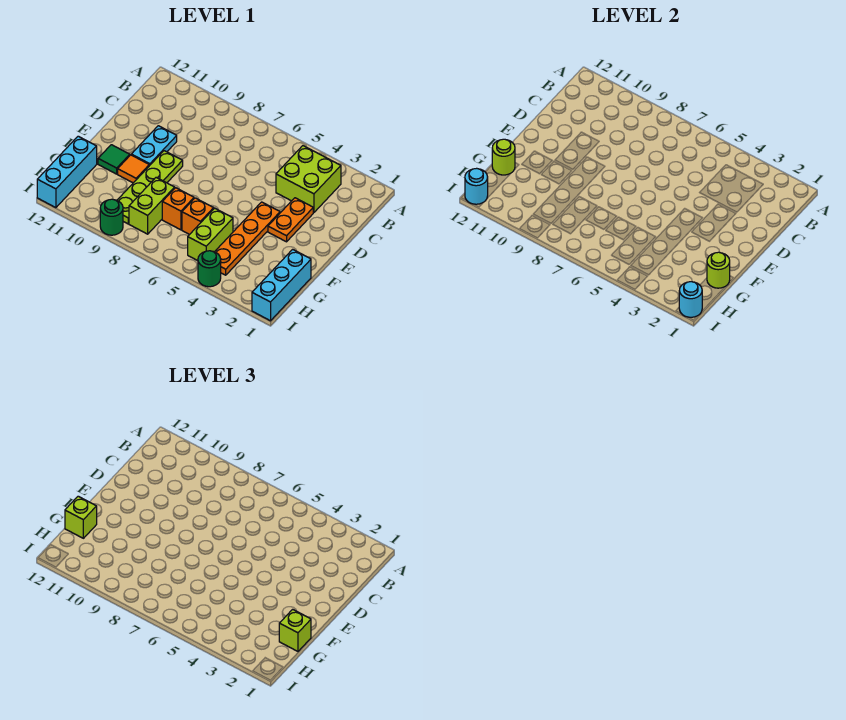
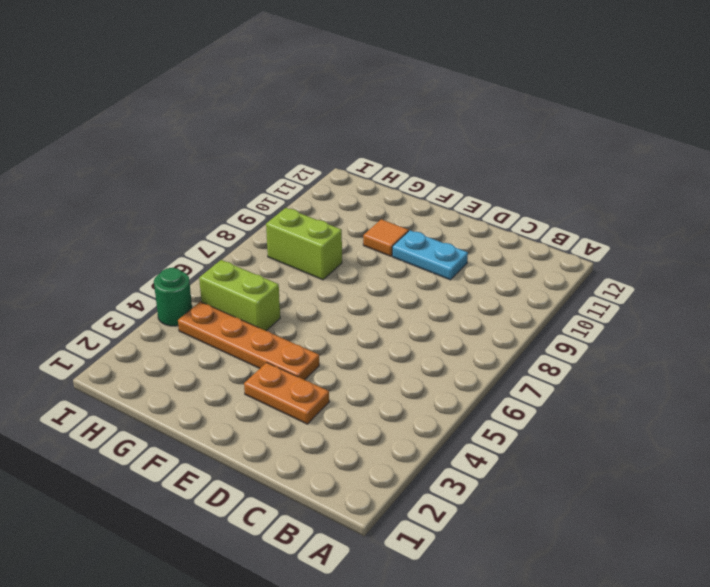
none -> lime brick B3:C4 level 1
none -> lime plate E9:H9 level 1
none -> green tile F11 level 1

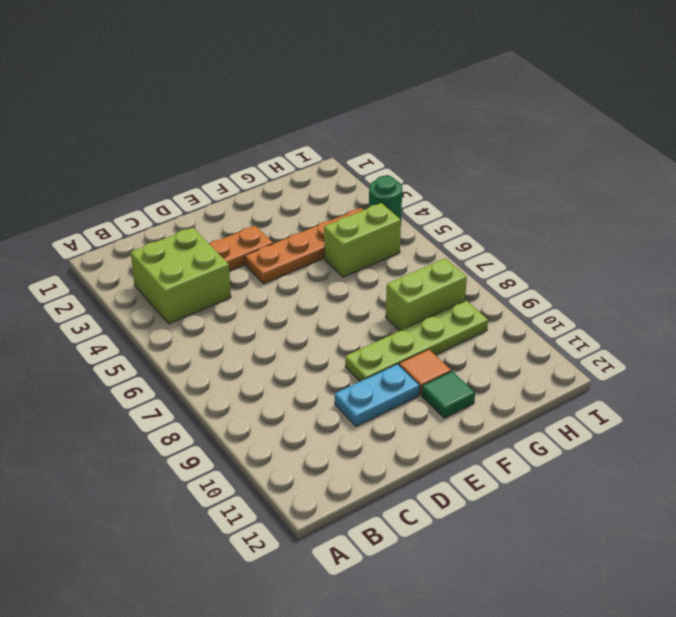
none -> cyan brick G1:I1 level 1
none -> orange brick G6 level 1
none -> orange brick G7 level 1

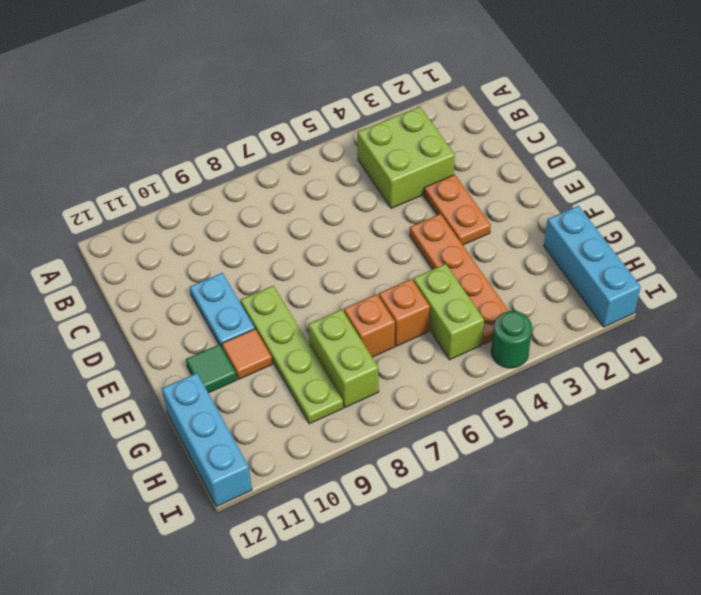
none -> green round brick I9 level 1
none -> lime round brick G1 level 2
none -> lime round brick G12 level 2

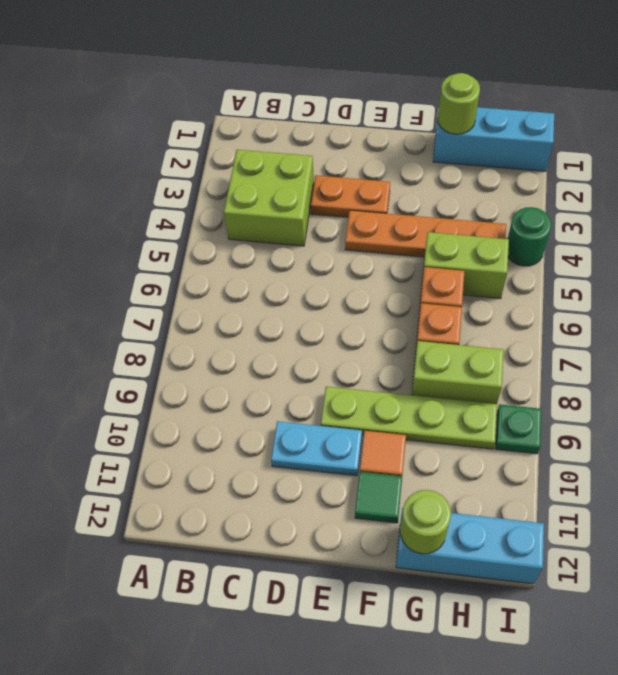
green plate I9 level 1 -> green round brick I9 level 1
none -> cyan round brick I1 level 2
none -> cyan round brick I12 level 2
none -> lime brick G1 level 3

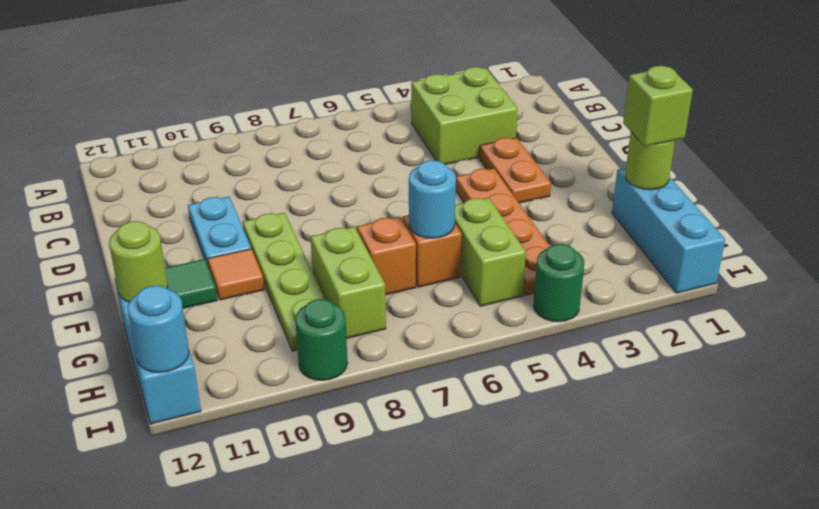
cyan round brick G6 level 2 -> cyan round brick I1 level 2
none -> lime brick G12 level 3

